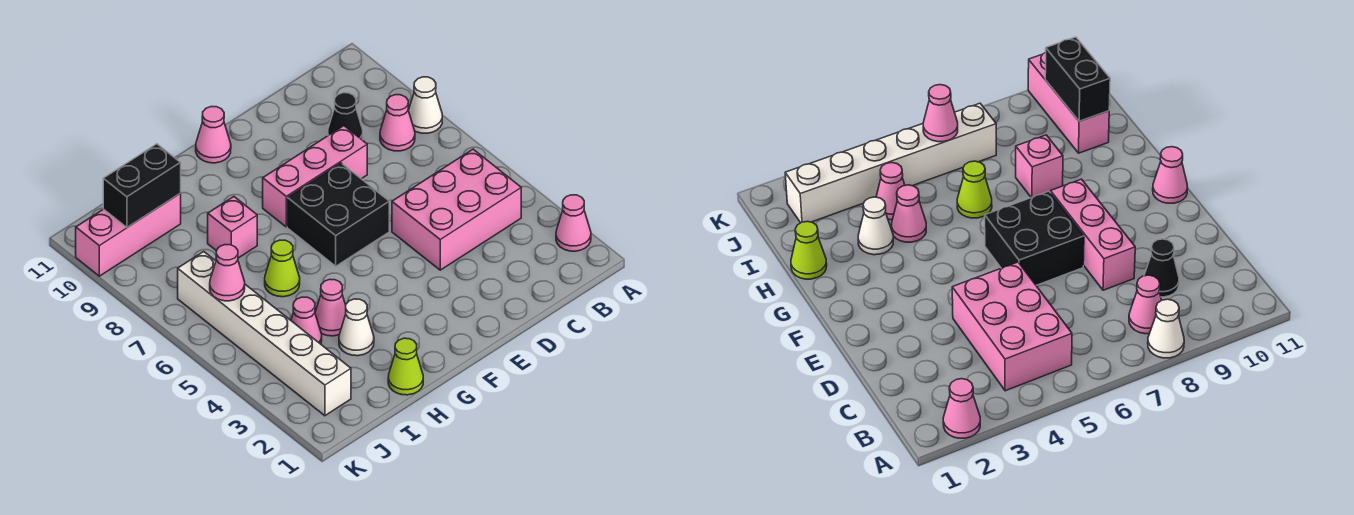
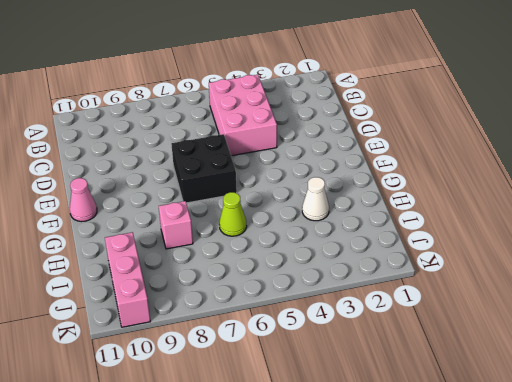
none -> pink cone A2 level 1
none -> white cone A8 level 1
none -> pink cone B8 level 1

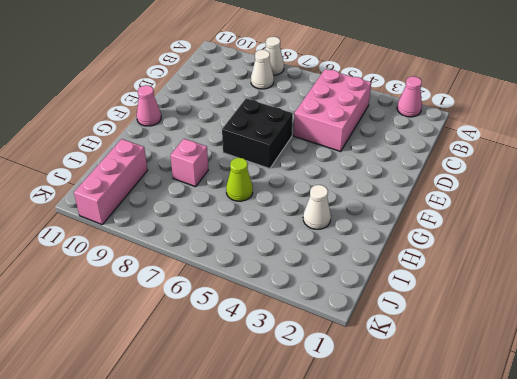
white cone B8 level 1 -> pink cone B8 level 1
none -> black cone C9 level 1
none -> pink brick D8:F8 level 1
none -> lime cone H1 level 1

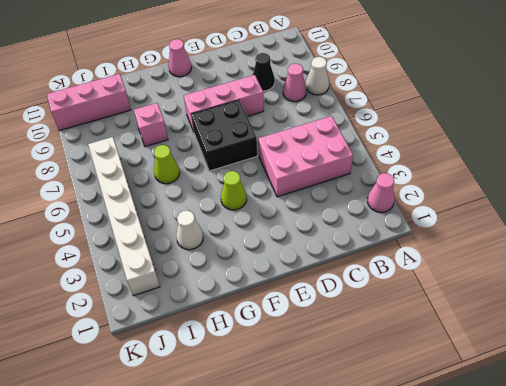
lime cone F4 level 1 -> lime cone H1 level 1
none -> pink cone H4 level 1
none -> pink cone I4 level 1
none -> black brick I10:J10 level 2

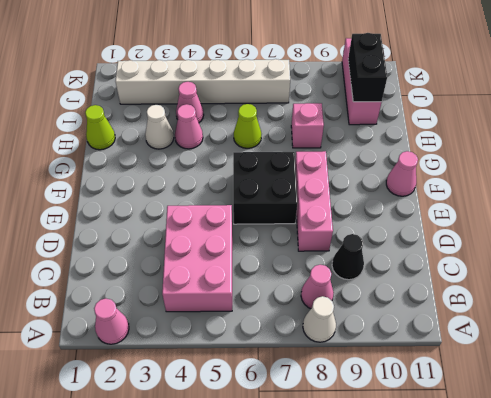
none -> pink cone J6 level 2

